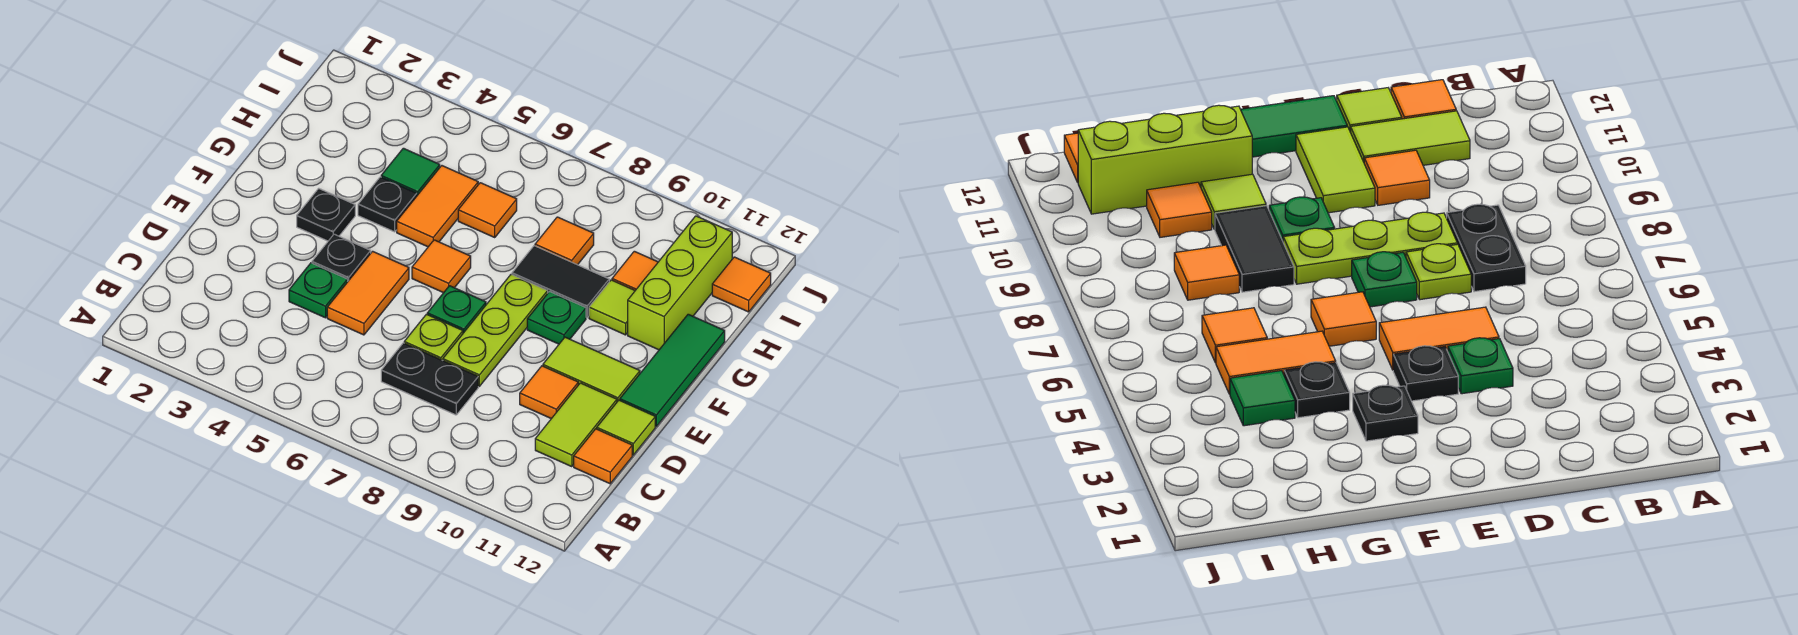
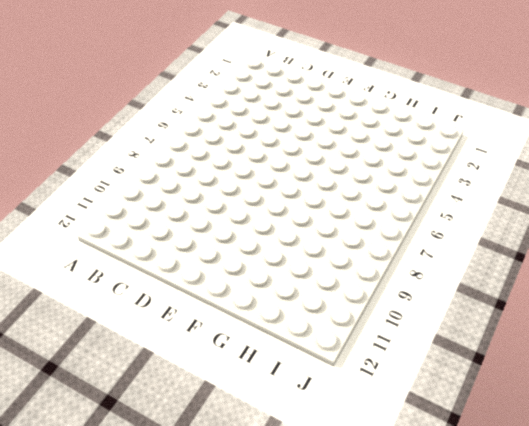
none -> black plate C7:C8 level 1
none -> lime tile C11:D11 level 1
none -> orange tile C12 level 1

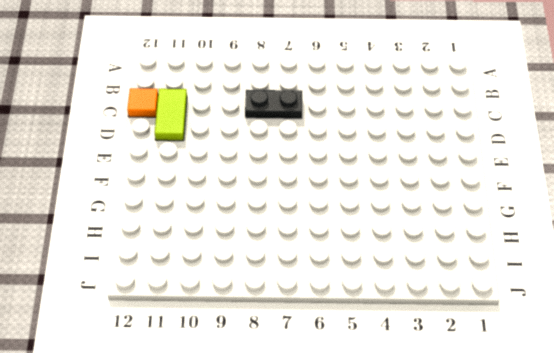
none -> green plate D4 level 1
none -> orange tile D5:E5 level 1
none -> lime plate D7 level 1

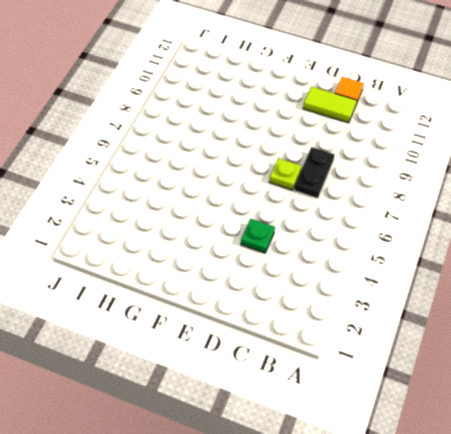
none -> orange tile D5:E5 level 1
none -> lime plate D8:F8 level 1
none -> orange tile D10 level 1

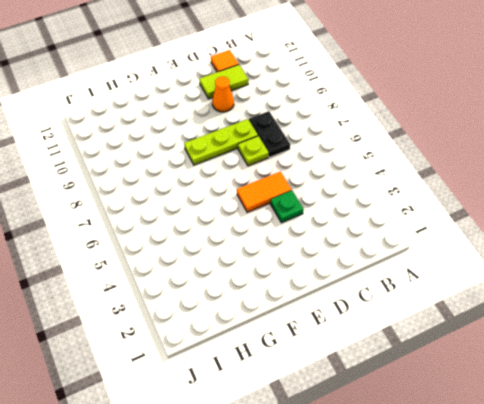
orange cone D10 level 1 -> orange tile D10 level 1
none -> lime tile D12 level 1
none -> black plate E4 level 1
none -> green plate E7 level 1

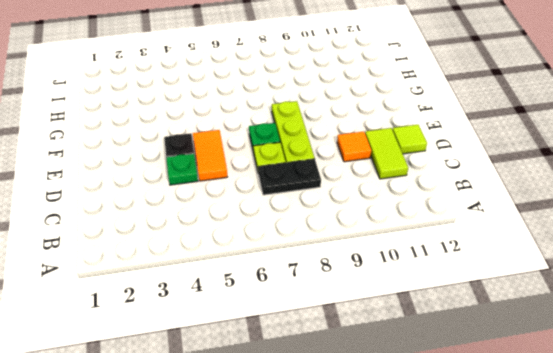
none -> orange tile C12 level 1
none -> lime tile E10:E11 level 1
none -> green tile E12:G12 level 1

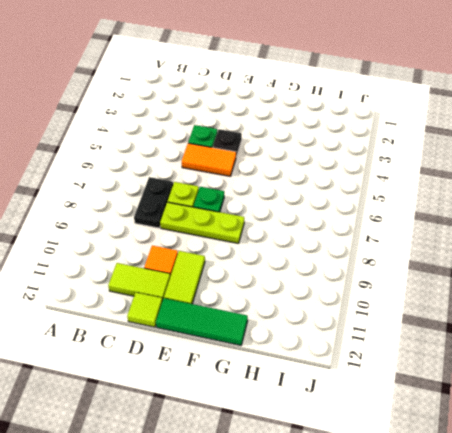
none -> orange tile C12 level 1
none -> black plate F3 level 1
none -> orange tile F6 level 1

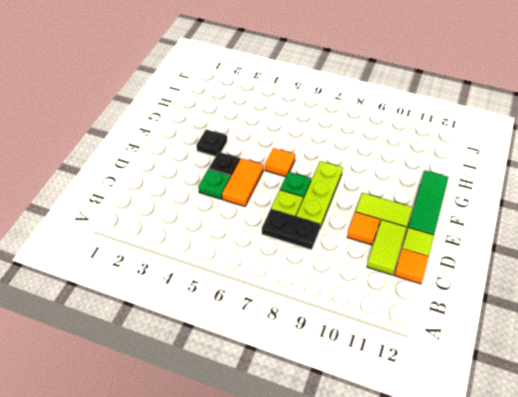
none -> green plate F9 level 1
none -> black plate G4 level 1
none -> orange tile G5:H5 level 1

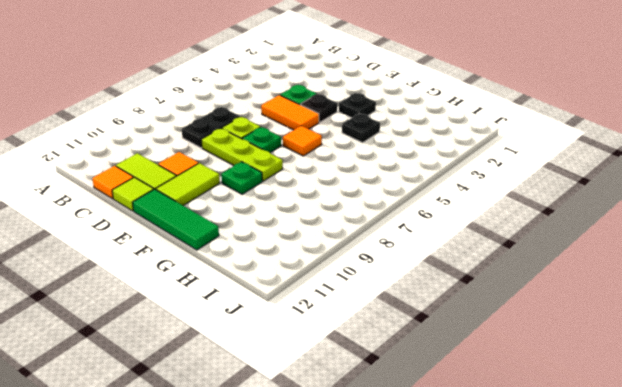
none -> orange tile G5:H5 level 1
none -> black tile G8:G9 level 1
none -> lime tile G10 level 1

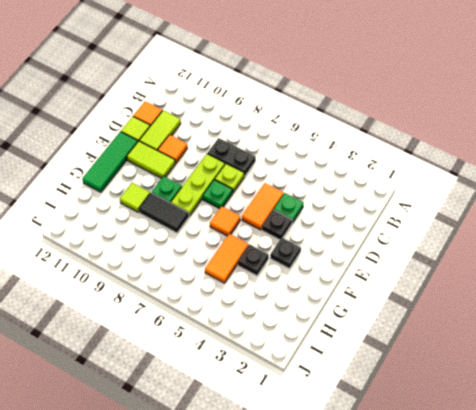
none -> lime brick G11:I11 level 1
none -> green tile H4 level 1
none -> orange tile H6 level 1

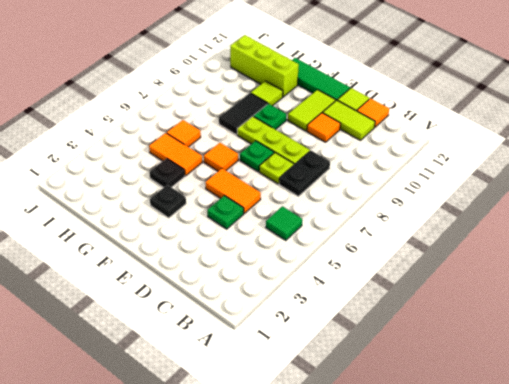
green tile B5 level 1 -> green tile H4 level 1
none -> black plate E4 level 1
none -> orange tile H8 level 1
none -> orange tile H10 level 1

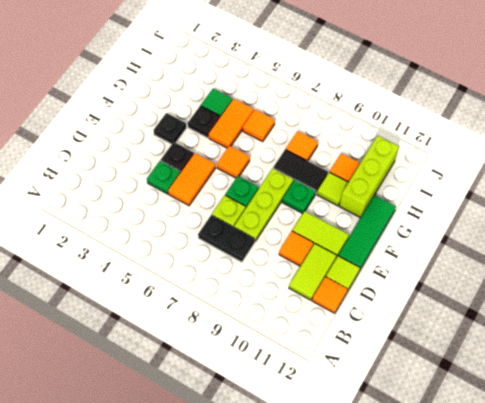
none -> orange tile I12 level 1

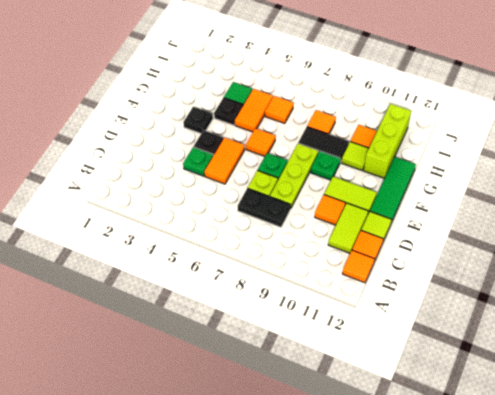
orange tile B12 level 1 -> orange tile I12 level 1

